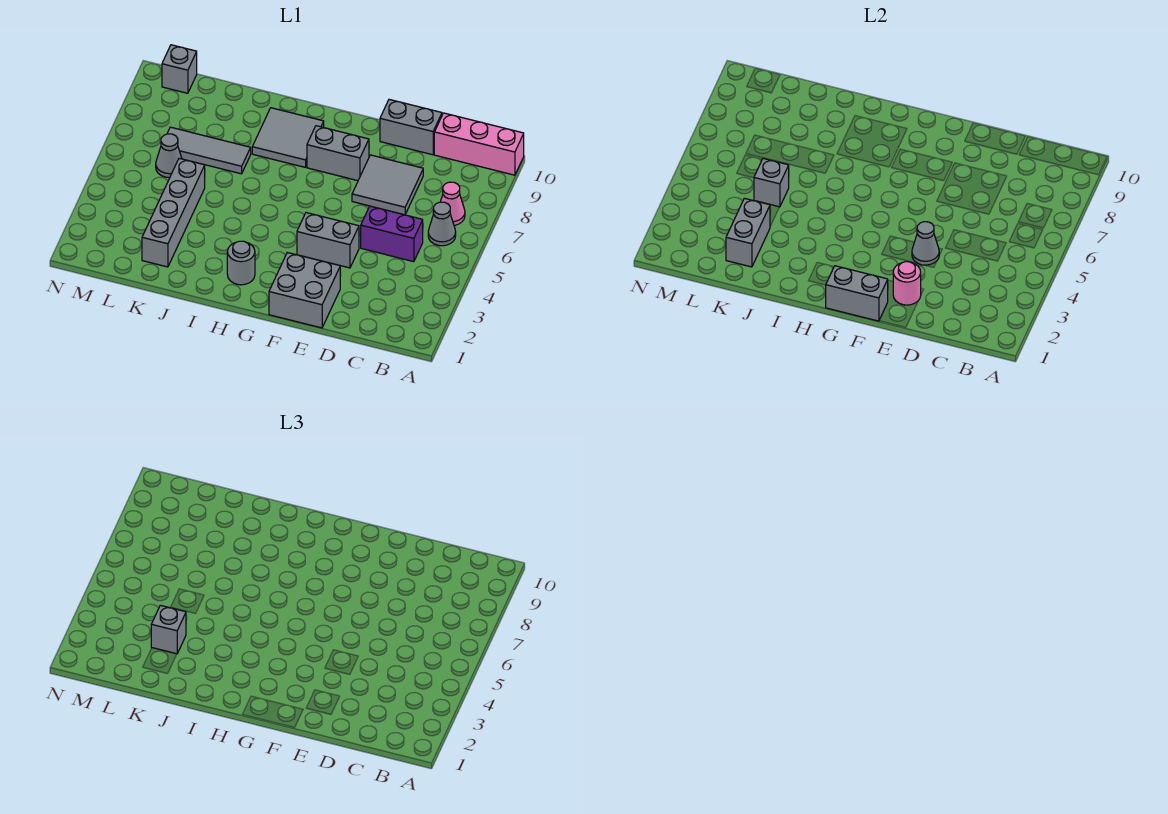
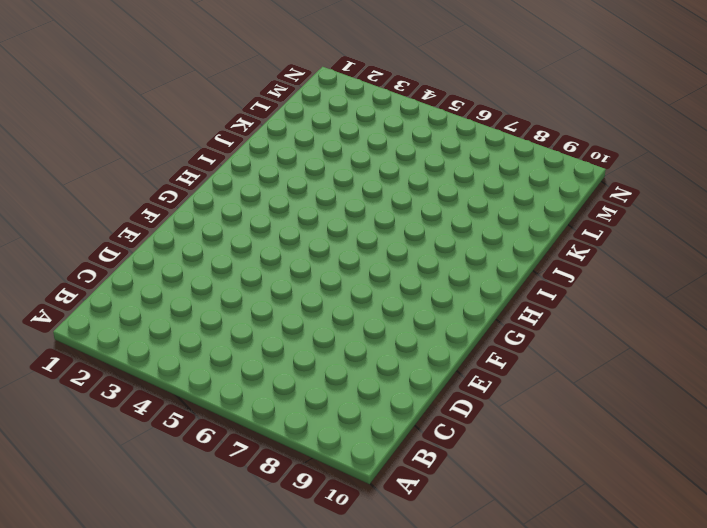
none -> pink brick A10:C10 level 1
none -> grey cone B6 level 1
none -> pink cone B7 level 1

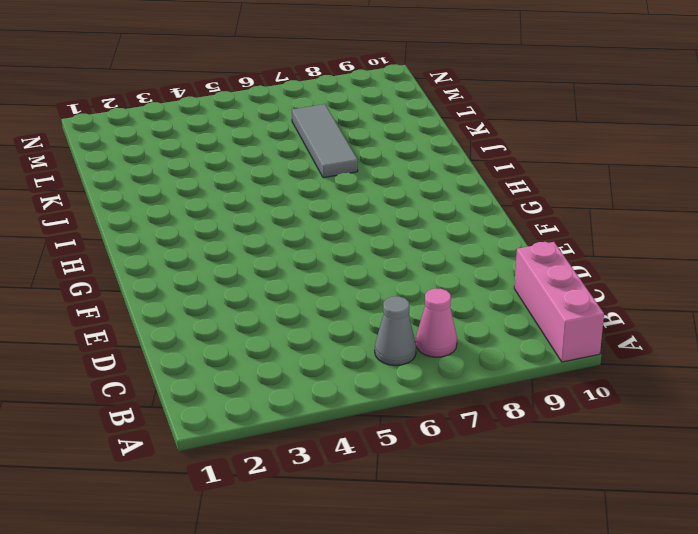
none -> purple brick C5:D5 level 1
none -> grey tile D7:E8 level 1
none -> grey brick D10:E10 level 1

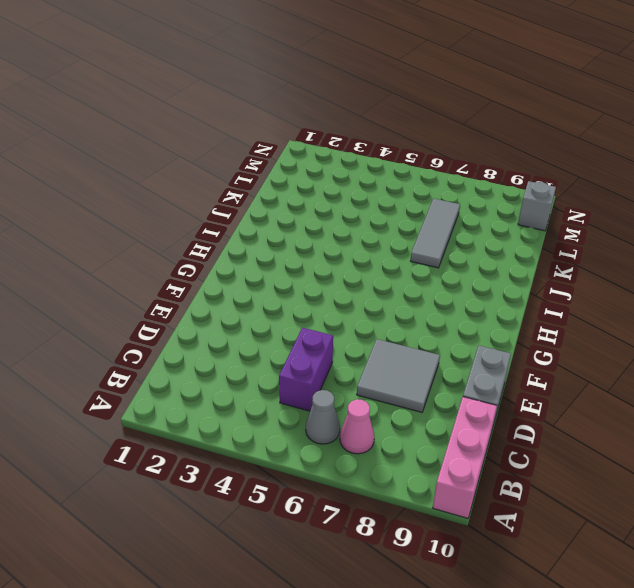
none -> grey brick E1:F2 level 1
none -> grey brick E4:F4 level 1
none -> grey brick F8:G8 level 1

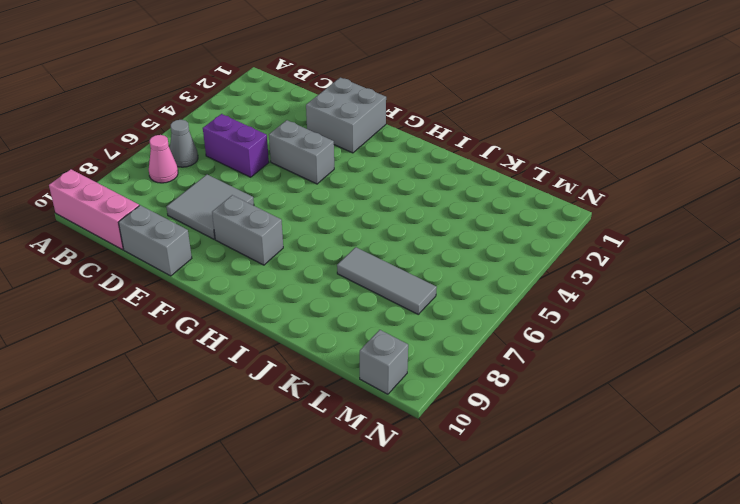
none -> grey round brick H2 level 1
none -> grey tile H8:I9 level 1
none -> grey brick K2:K5 level 1

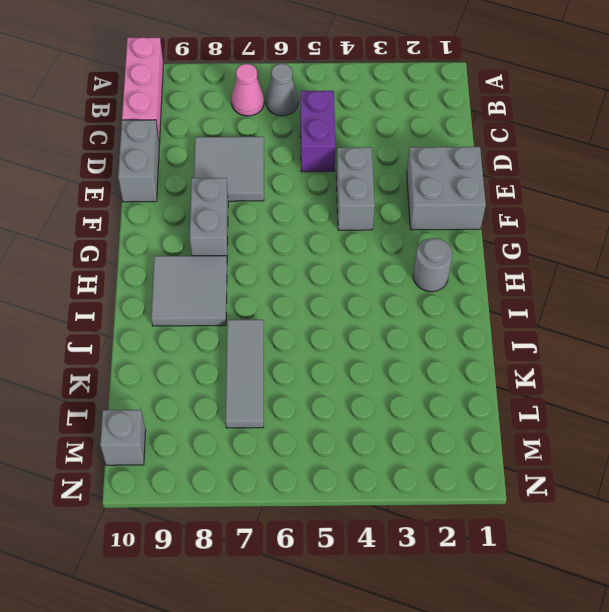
none -> grey brick K2:K5 level 1
none -> grey cone L6 level 1
none -> pink round brick E2 level 2

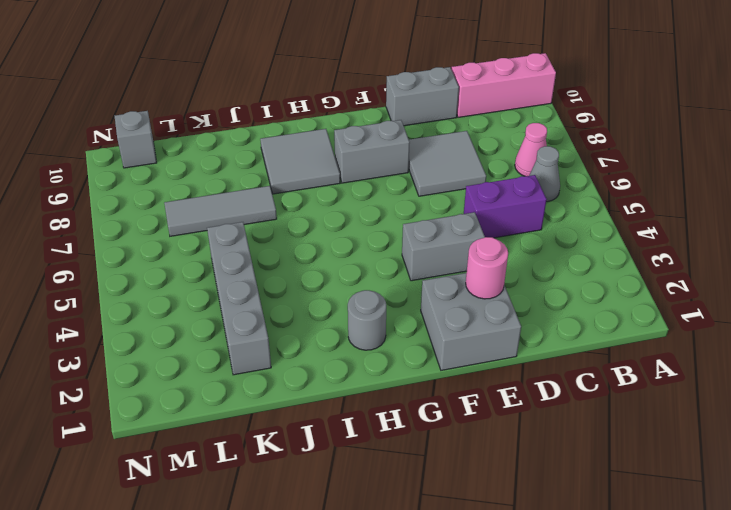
none -> grey cone L6 level 1
none -> grey cone E4 level 2
none -> grey brick F1:G1 level 2

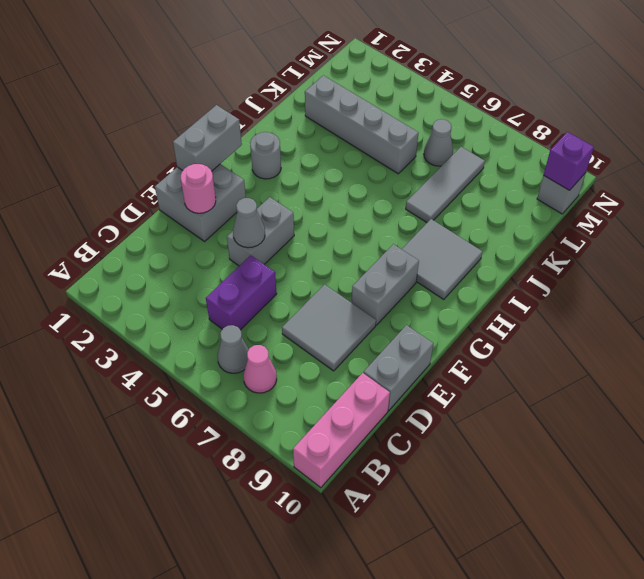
purple brick M10 level 2 -> none
none -> grey brick K2:K3 level 2
none -> grey brick K5 level 2
none -> grey brick K3 level 3

